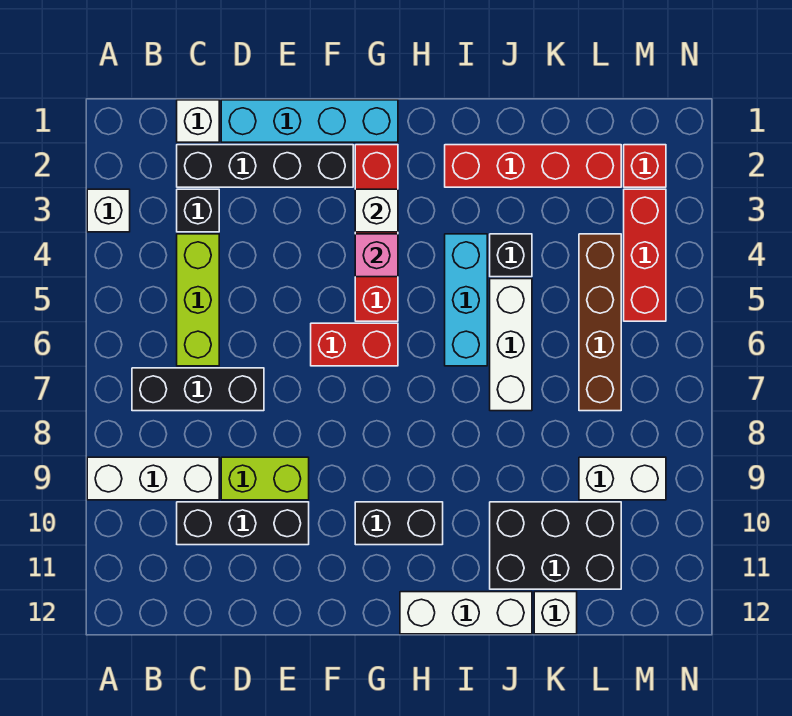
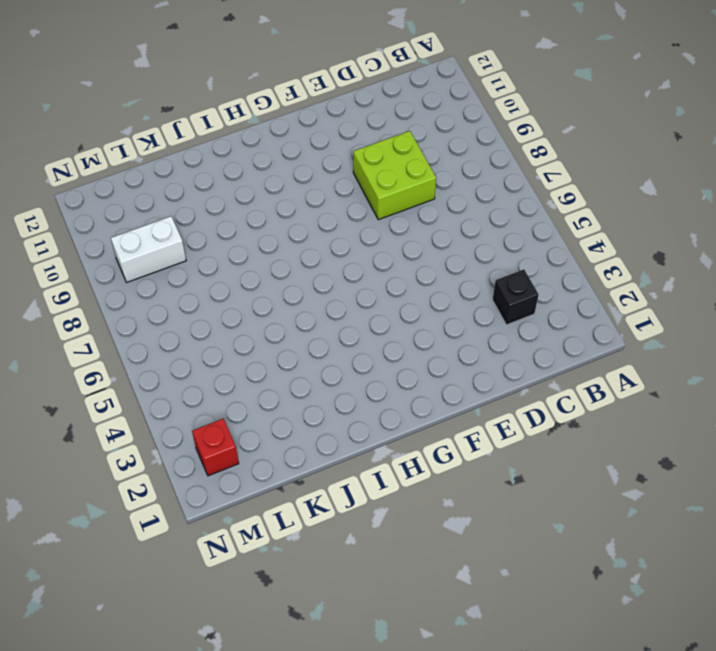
lime brick D8:E9 level 1 -> lime brick D9:E9 level 1
none -> white brick A3 level 1
none -> white brick A9:C9 level 1
none -> black brick B7:D7 level 1

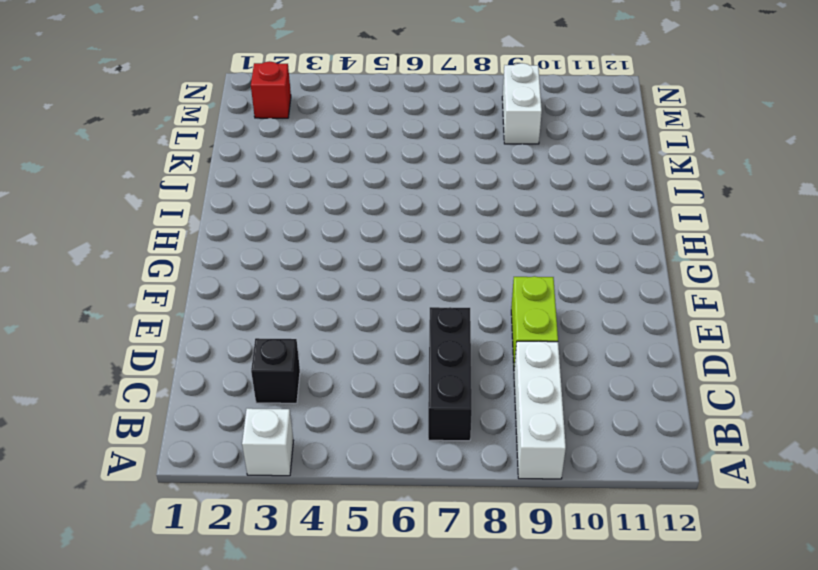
none -> white brick C1 level 1
none -> black brick C2:F2 level 1
none -> lime brick C4:C6 level 1

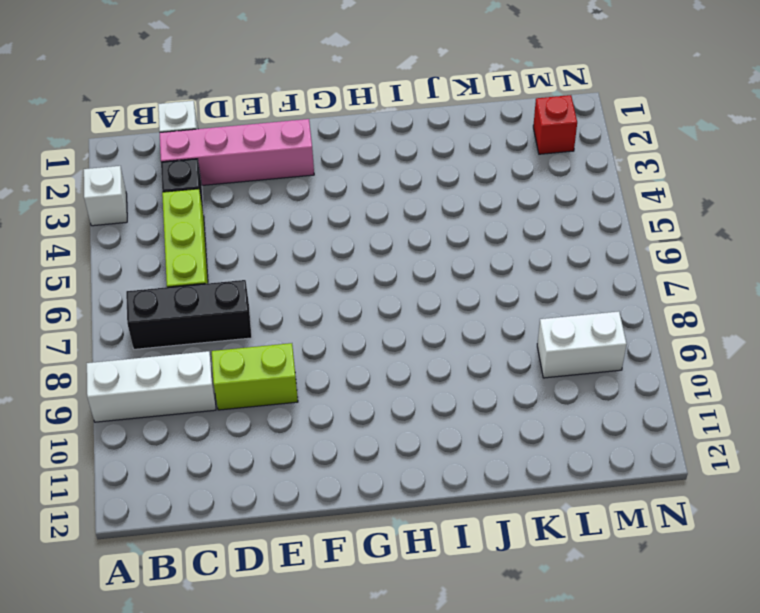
pink brick C2:F2 level 1 -> black brick C2:F2 level 1
none -> black brick C10:E10 level 1
none -> cyan brick D1:G1 level 1
none -> red brick F6:G6 level 1

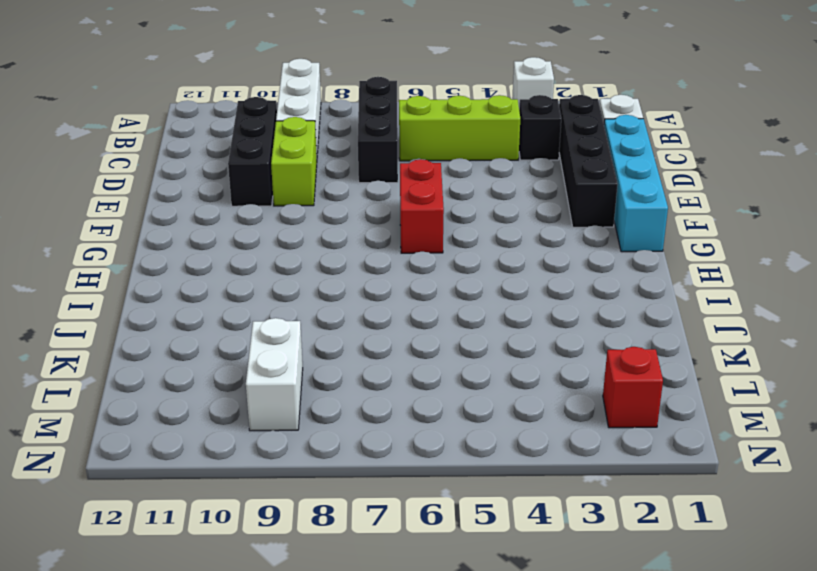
none -> red brick G2:G5 level 1
none -> black brick G10:H10 level 1
none -> white brick H12:J12 level 1

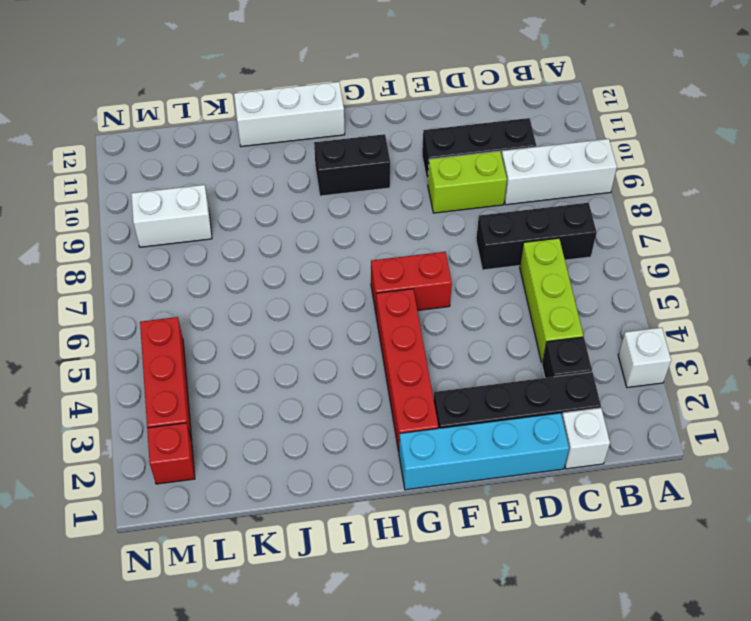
none -> red brick I2:L2 level 1
none -> cyan brick I4:I6 level 1
none -> black brick J4 level 1

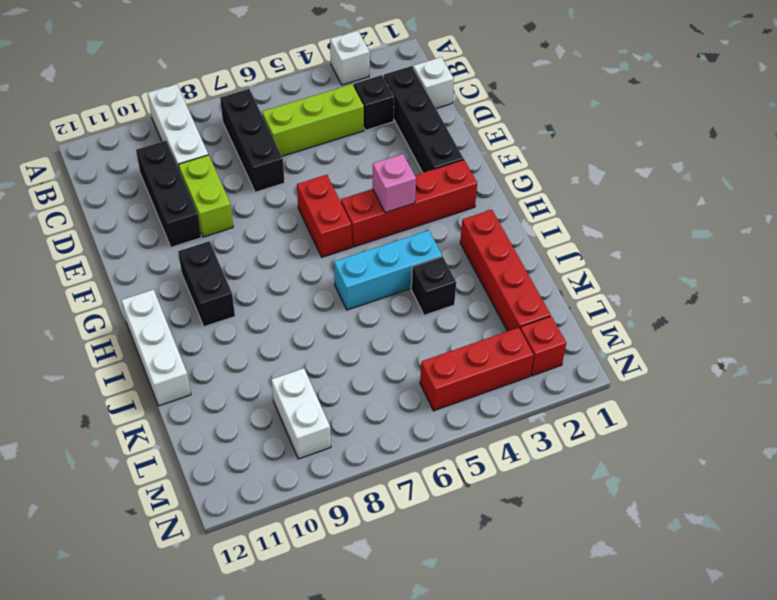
none -> cyan brick D1:G1 level 1
none -> white brick J5:J7 level 1
none -> black brick J10:L11 level 1

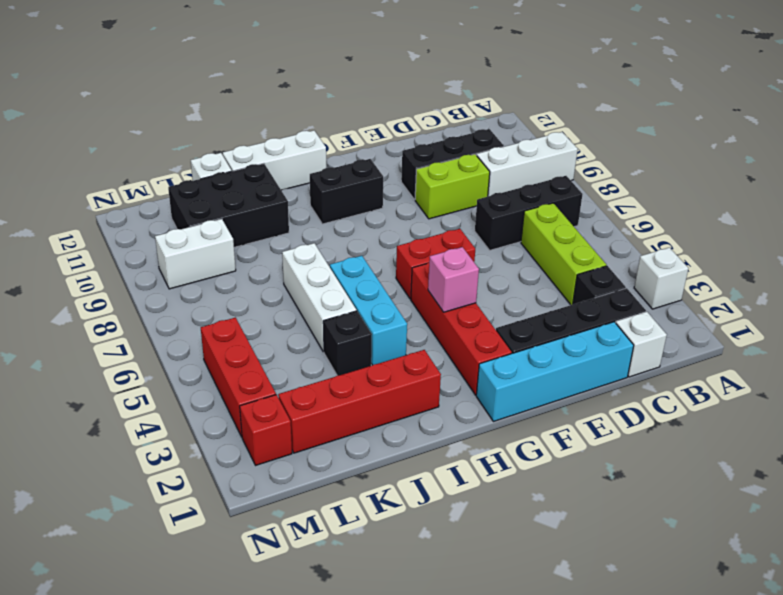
none -> brown brick L4:L7 level 1
none -> white brick G3 level 2

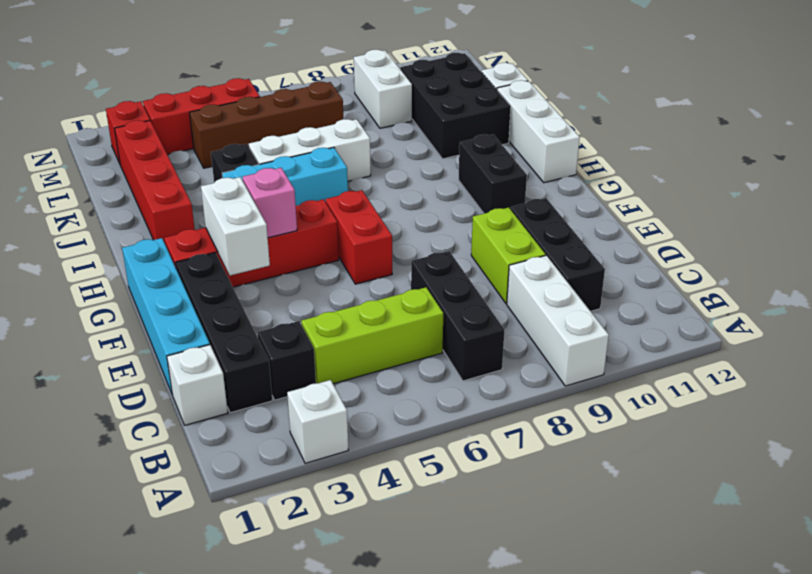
white brick F3:G3 level 2 -> white brick G3 level 2

